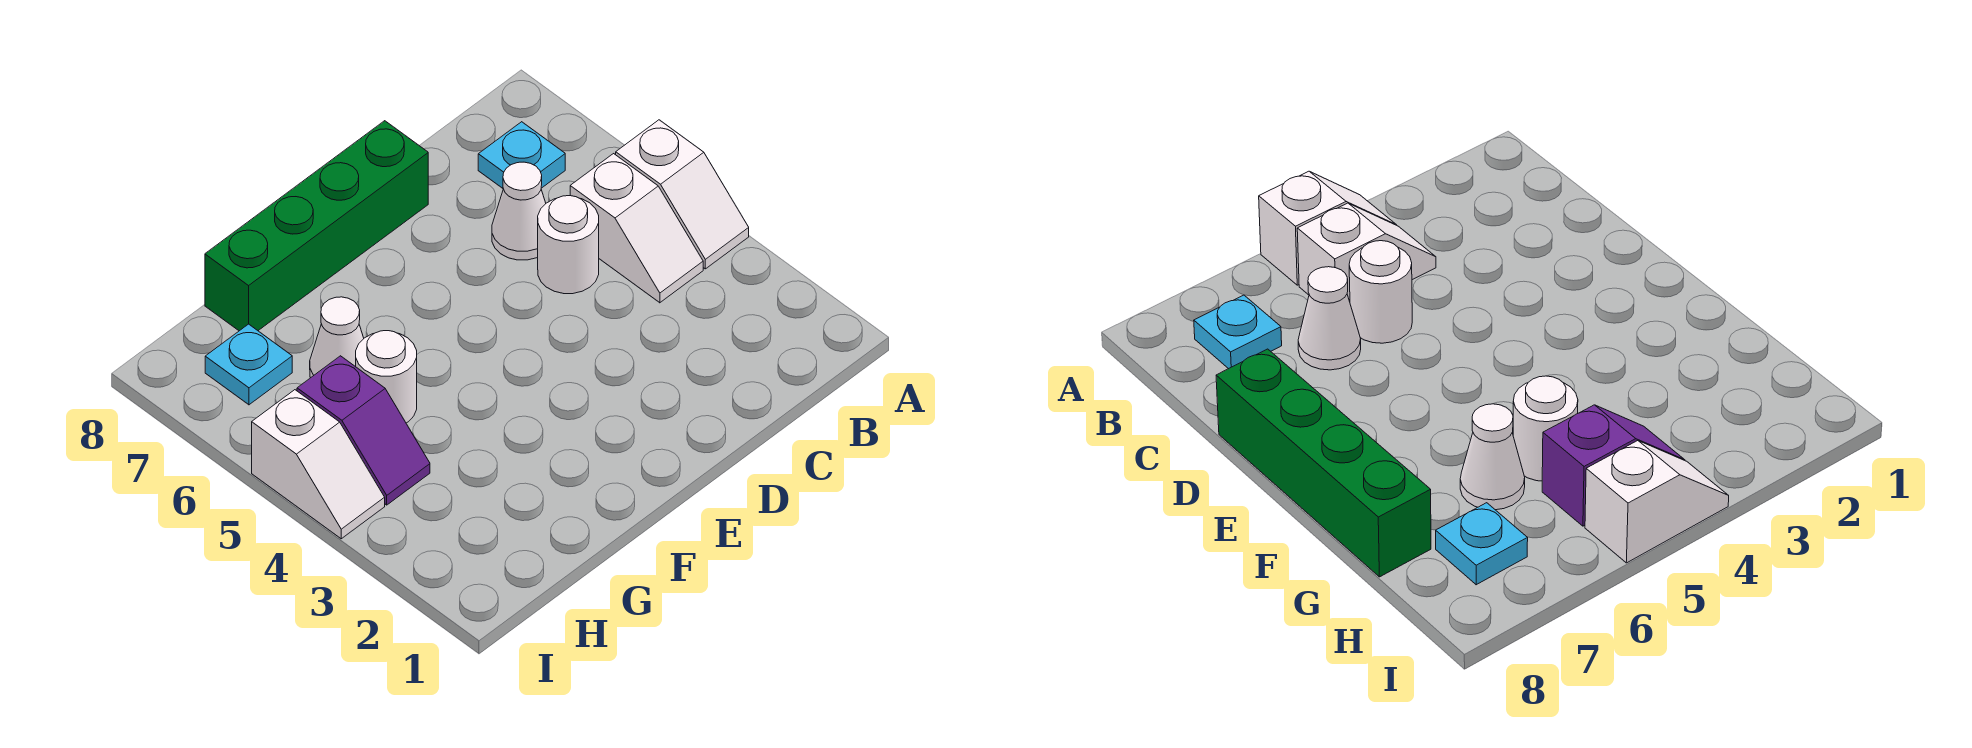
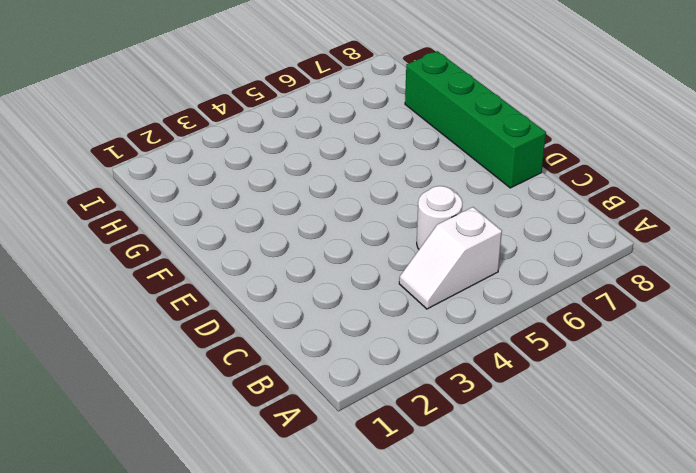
none -> white slope A4:A5 level 1 top 5
none -> cyan plate B7 level 1

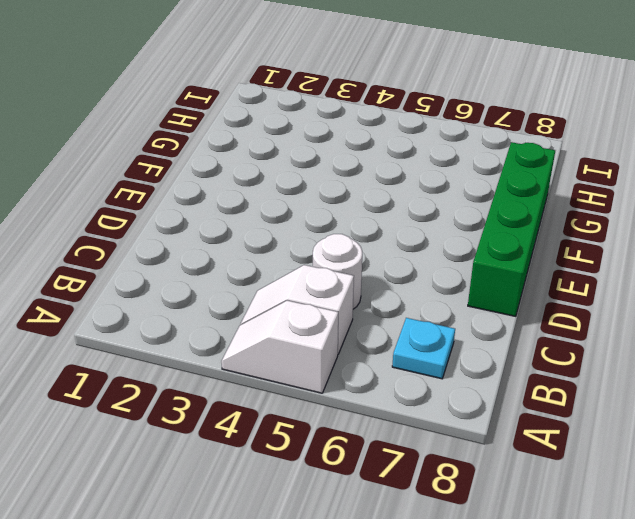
none -> white cone C6 level 1
none -> white round brick G5 level 1

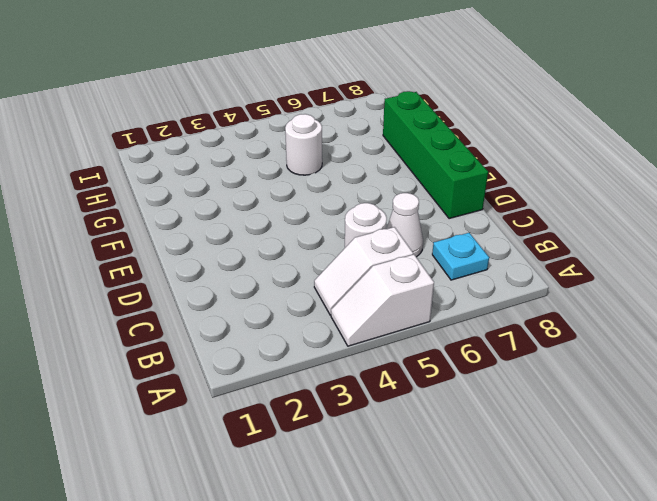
none -> white cone G6 level 1
none -> purple slope H4:H5 level 1 top 5

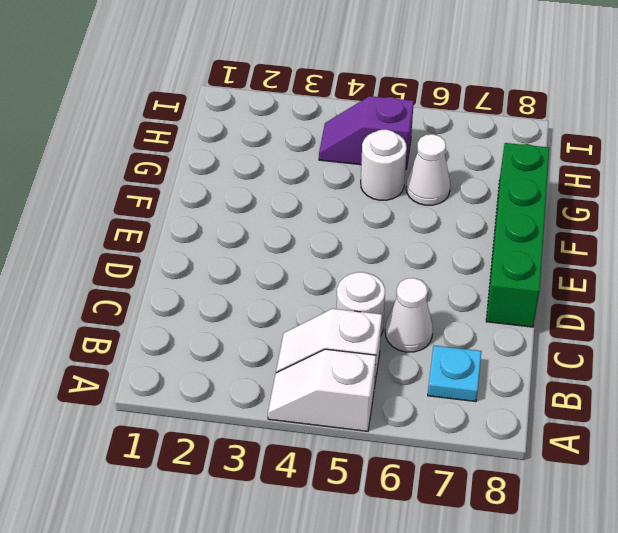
none -> cyan plate H7 level 1
none -> white slope I4:I5 level 1 top 5

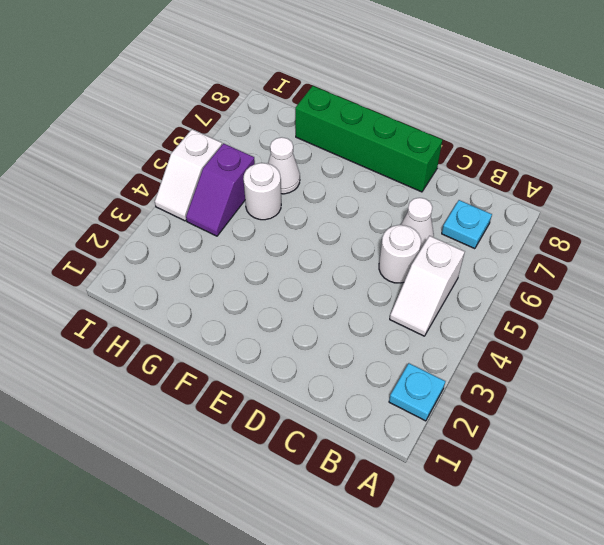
cyan plate A2 level 1 -> cyan plate H7 level 1
none -> white slope A4:A5 level 1 top 5

